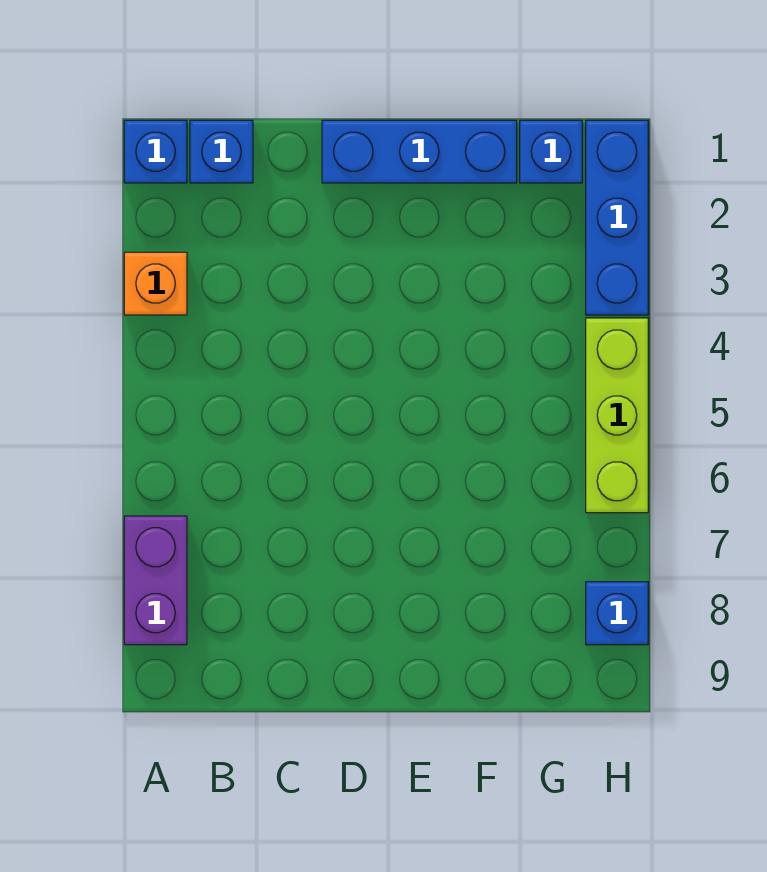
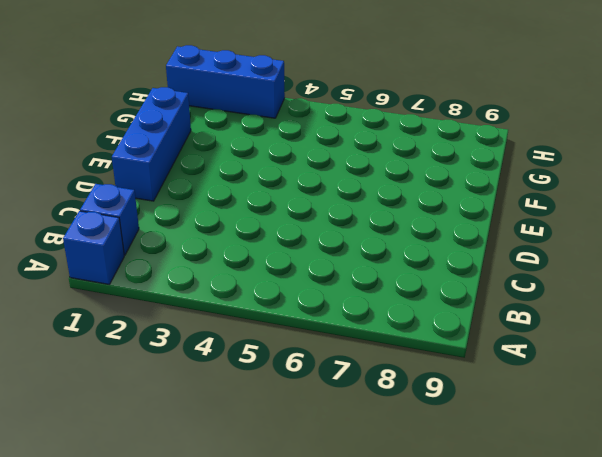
none -> orange brick A3 level 1
none -> purple brick A7:A8 level 1

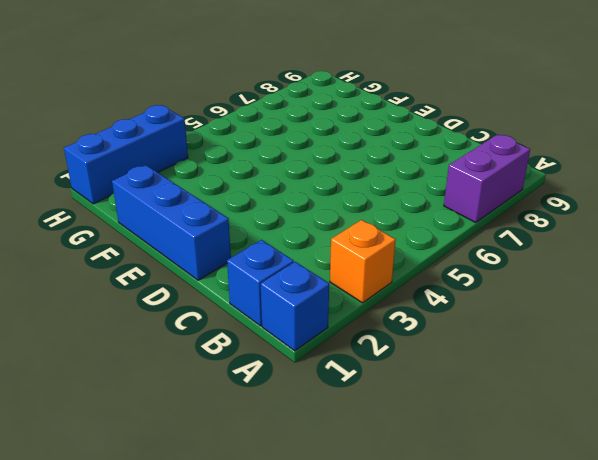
none -> blue brick G1 level 1
none -> lime brick H4:H6 level 1

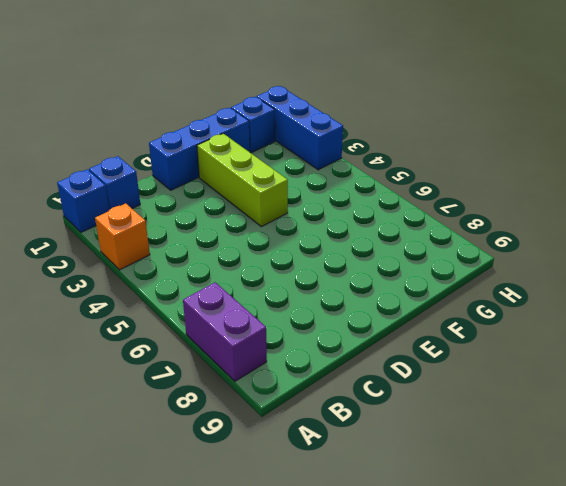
lime brick E2:E4 level 1 -> lime brick H4:H6 level 1
none -> blue brick H8 level 1

